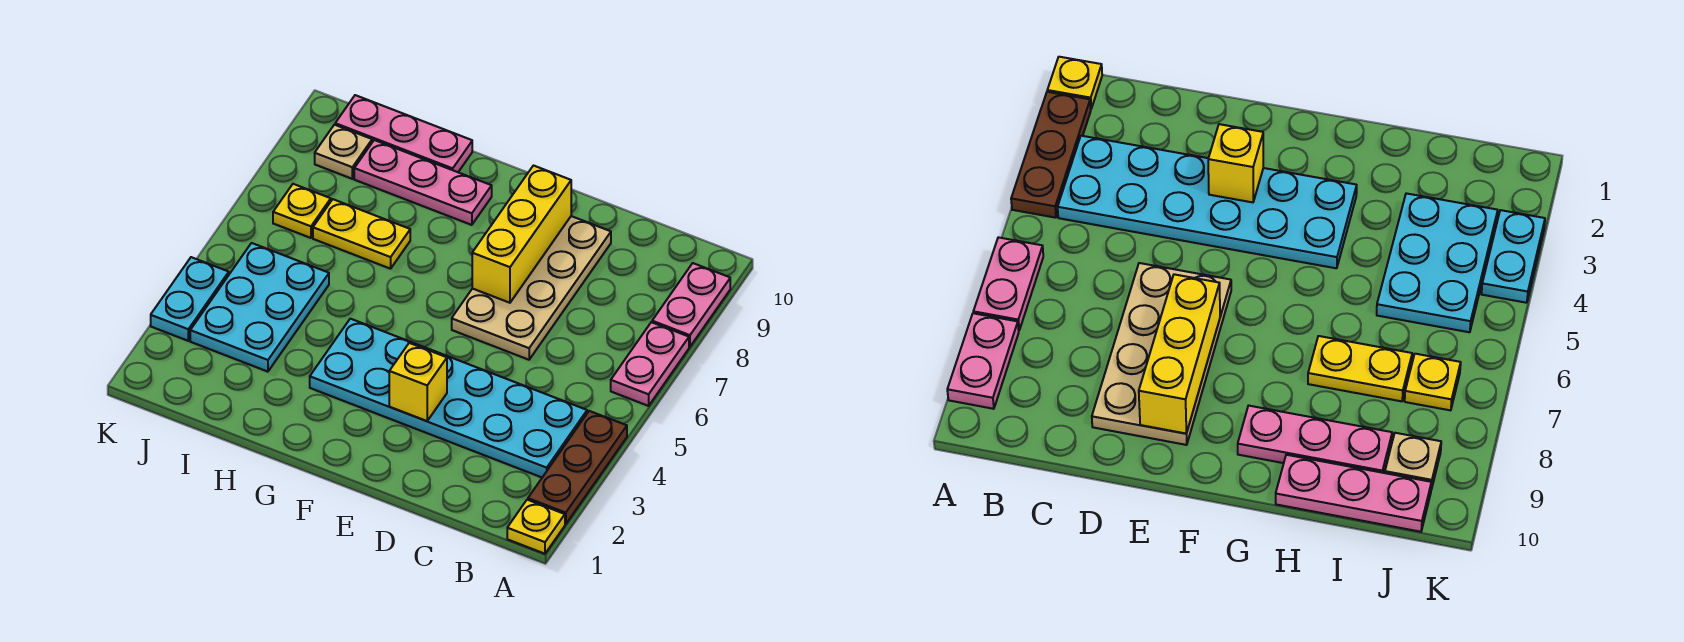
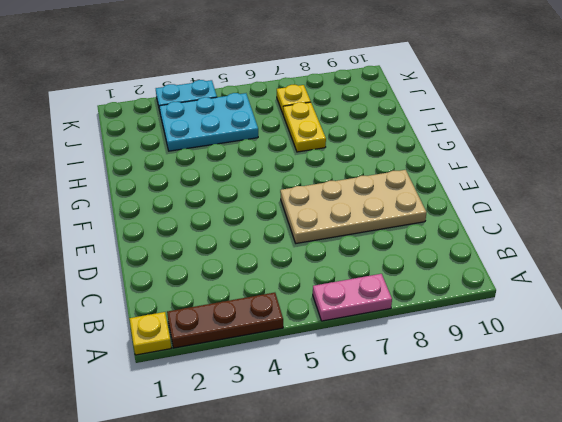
none -> pink plate A8:A9 level 1
none -> cyan plate B3:G4 level 1
none -> pink plate G9:I9 level 1

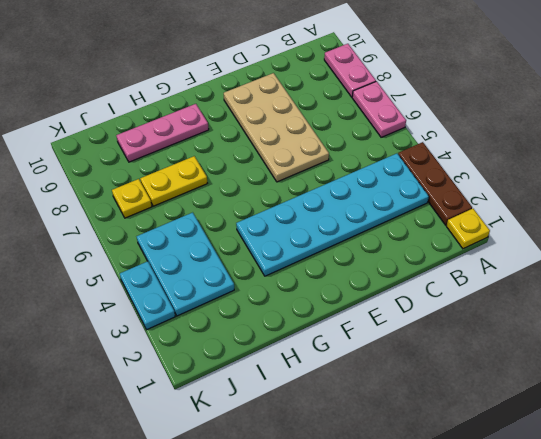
none -> pink plate H10:J10 level 1
none -> tan plate J9 level 1
none -> yellow brick E3 level 2

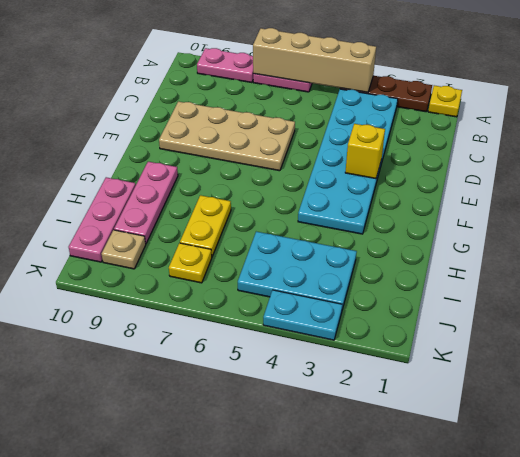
tan brick A4:A7 level 2 -> none
none -> yellow brick E7:E9 level 2

